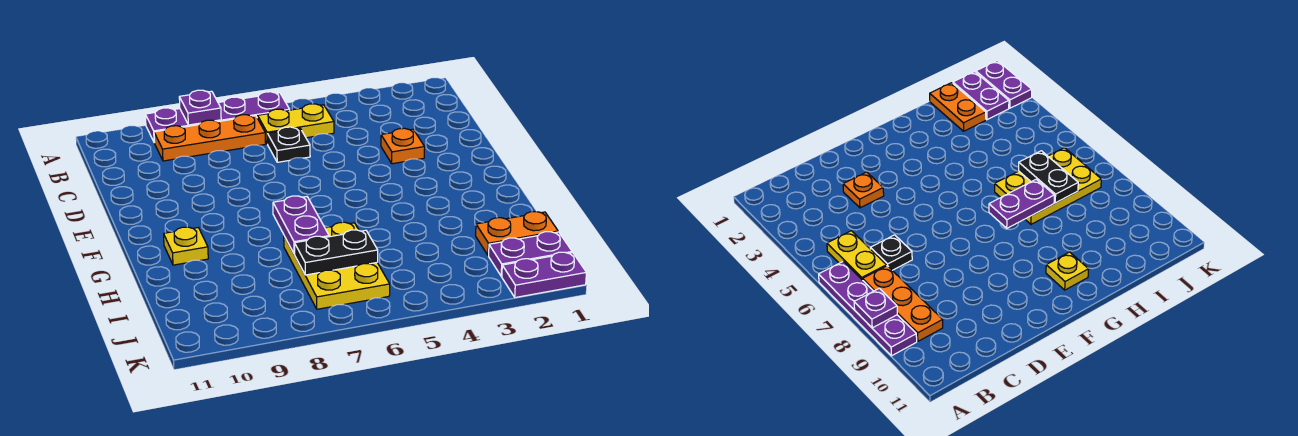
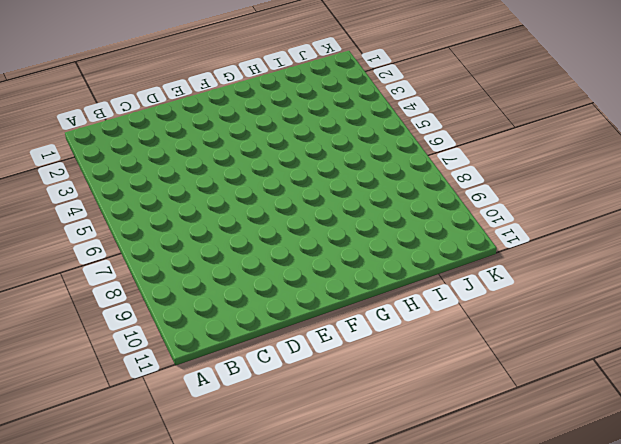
none -> purple plate A6:A9 level 1
none -> yellow plate B5:B6 level 1
none -> orange plate B7:B9 level 1

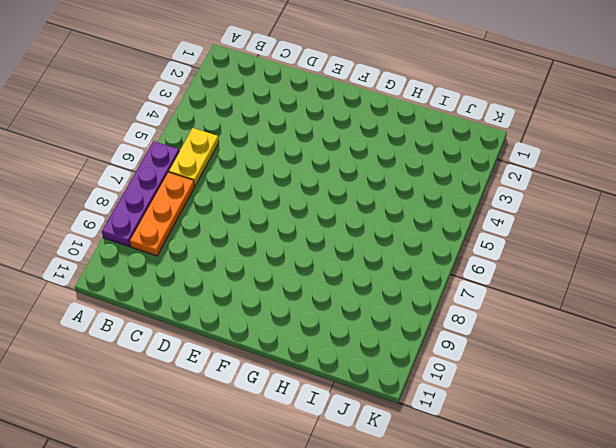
none -> black plate C6 level 1
none -> orange plate D3 level 1
none -> yellow plate G10 level 1

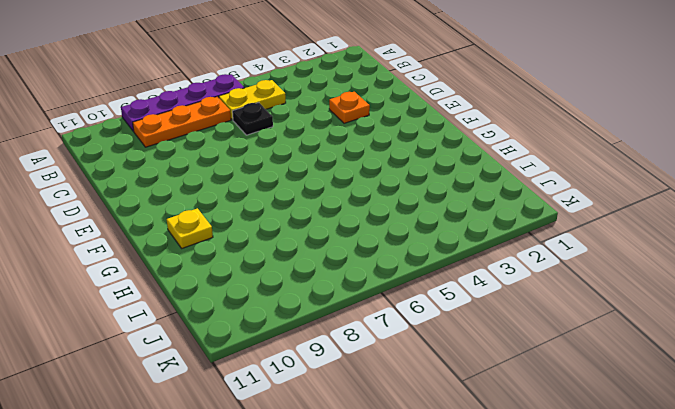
none -> yellow plate H6:J7 level 1
none -> orange plate I1:I2 level 1
none -> purple plate J1:J2 level 1

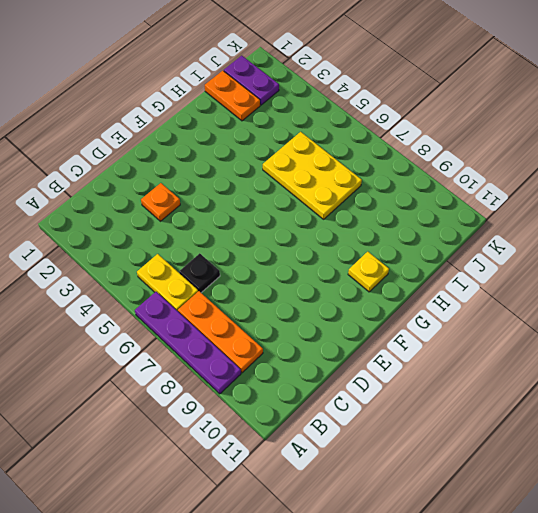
yellow plate H5:I7 level 1 -> yellow plate H6:J7 level 1
none -> purple plate K1:K2 level 1
none -> purple plate A8 level 2
none -> purple plate G7:H7 level 2

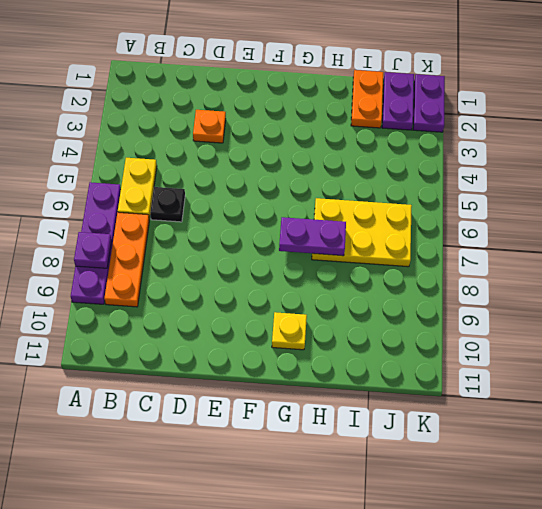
none -> black plate I6:I7 level 2

